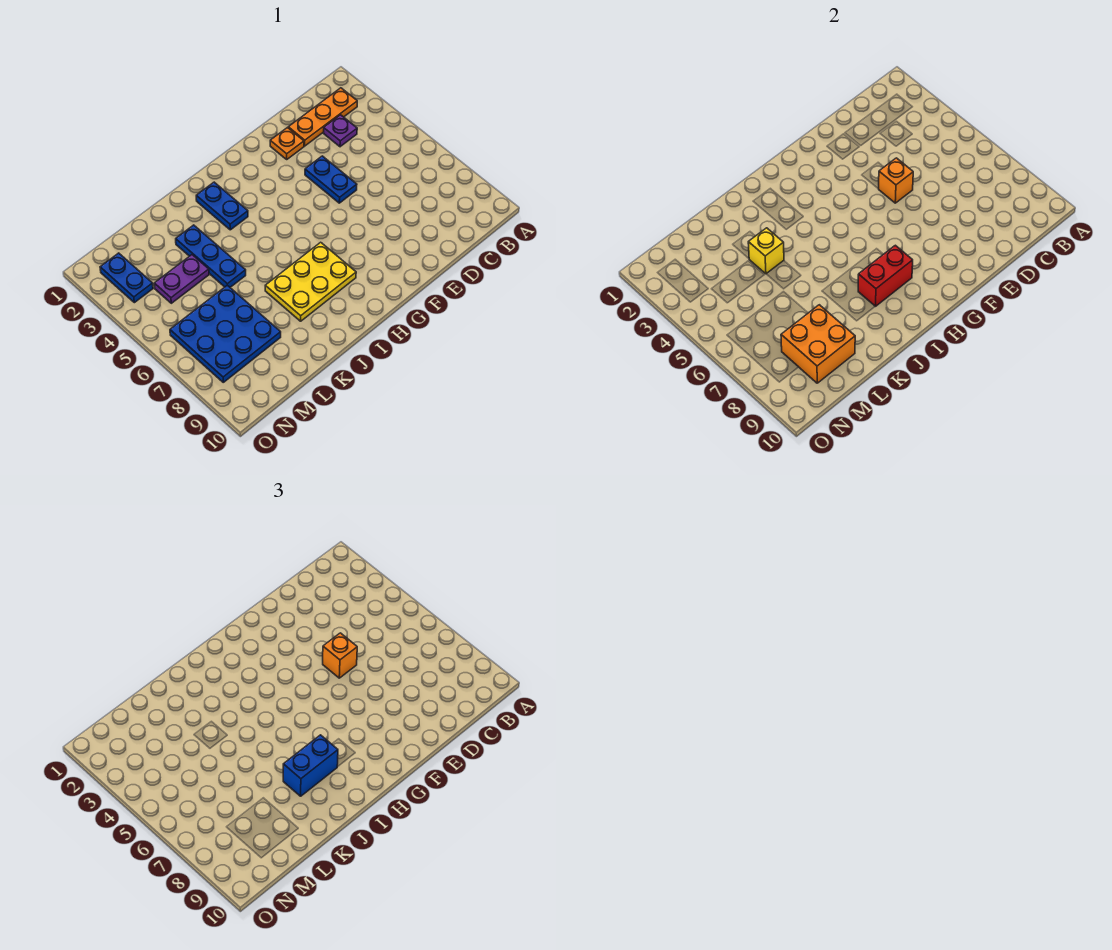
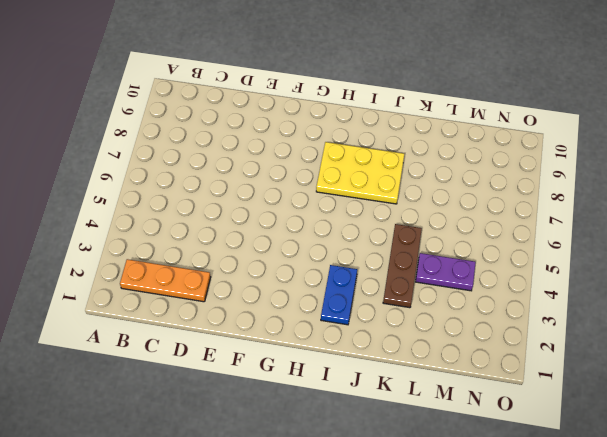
brown plate K3:K5 level 1 -> blue plate K3:K5 level 1
none -> purple plate C3 level 1
none -> orange plate E2 level 1
none -> blue plate E4:E5 level 1

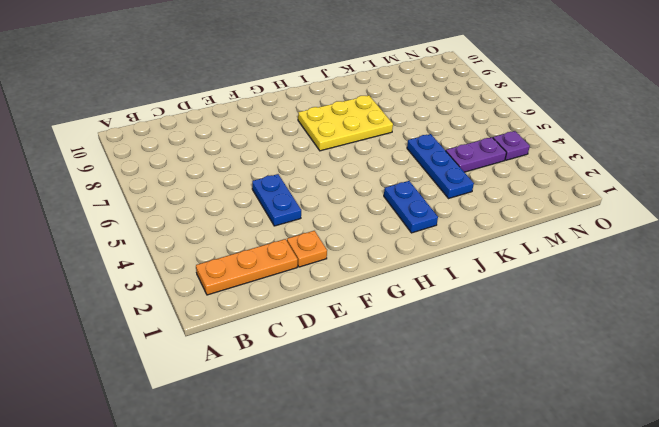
purple plate N4 level 1 -> purple plate C3 level 1
none -> blue plate L6:N8 level 1
none -> blue plate N2:N3 level 1
none -> orange brick E5 level 2

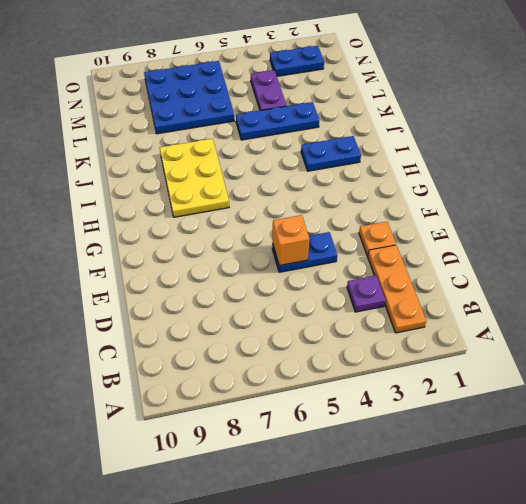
none -> red brick H8:I8 level 2
none -> yellow brick K4 level 2
none -> orange brick L8:M9 level 2

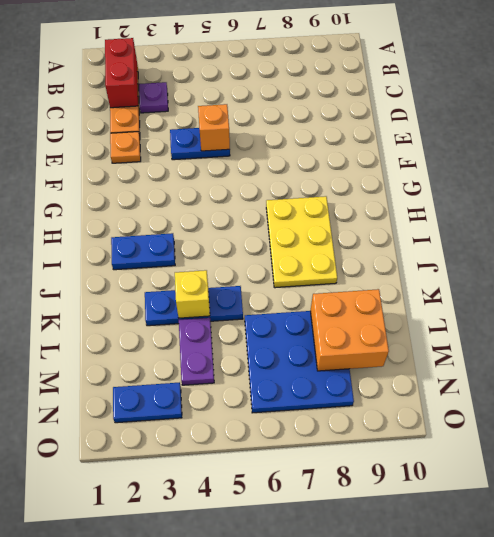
red brick B2:C2 level 2 -> red brick H8:I8 level 2
none -> orange brick E5 level 3
none -> blue brick I8:J8 level 3

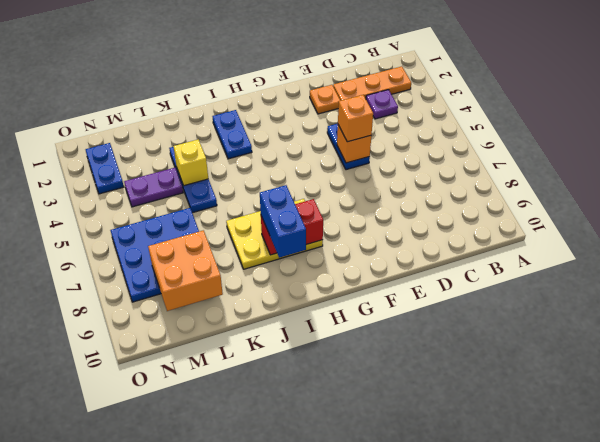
blue brick I8:I9 level 3 -> blue brick I8:J8 level 3

